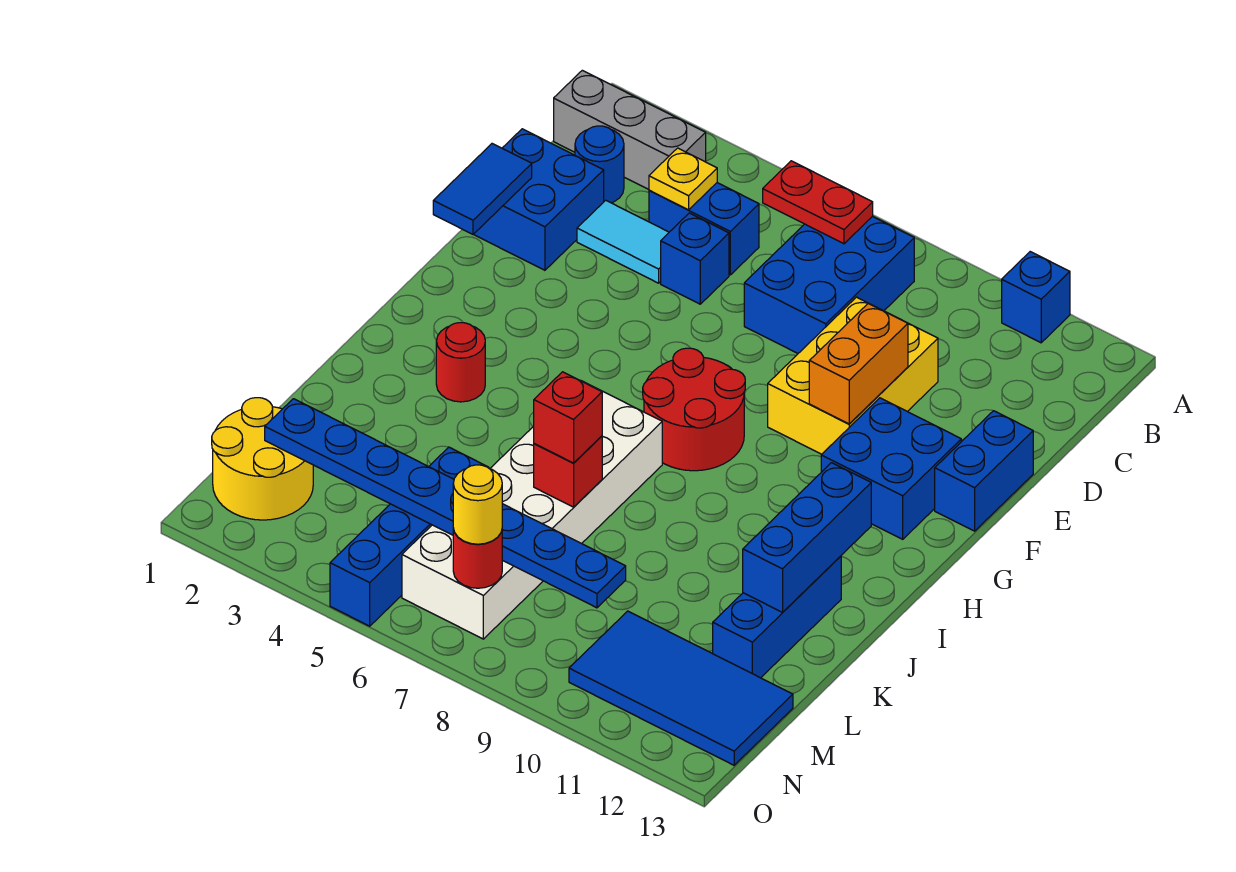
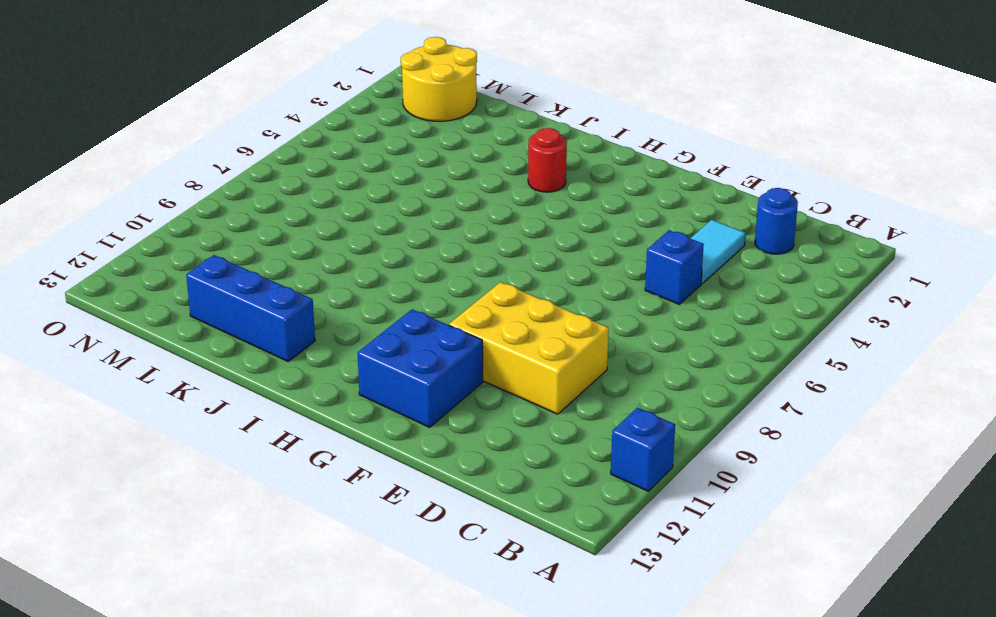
none -> grey brick B1:B3 level 1
none -> blue brick B7:D8 level 1
none -> blue brick C4:C5 level 1

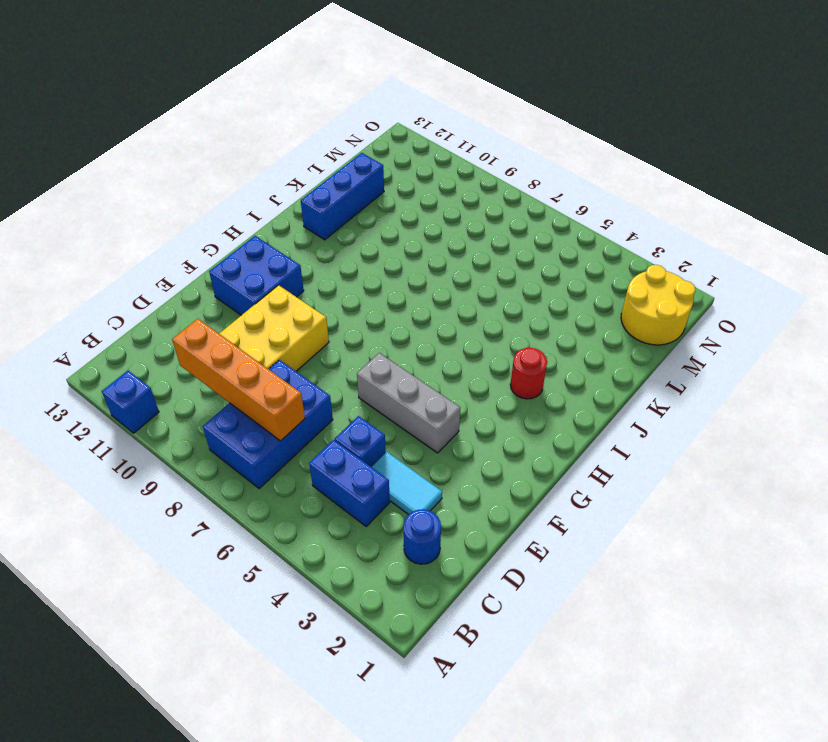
orange brick C7:C10 level 2 -> none
grey brick F4:F6 level 1 -> grey brick B1:B3 level 1
none -> blue brick D1:E2 level 1
none -> blue brick E13:F13 level 1
none -> red round brick G7:H8 level 1

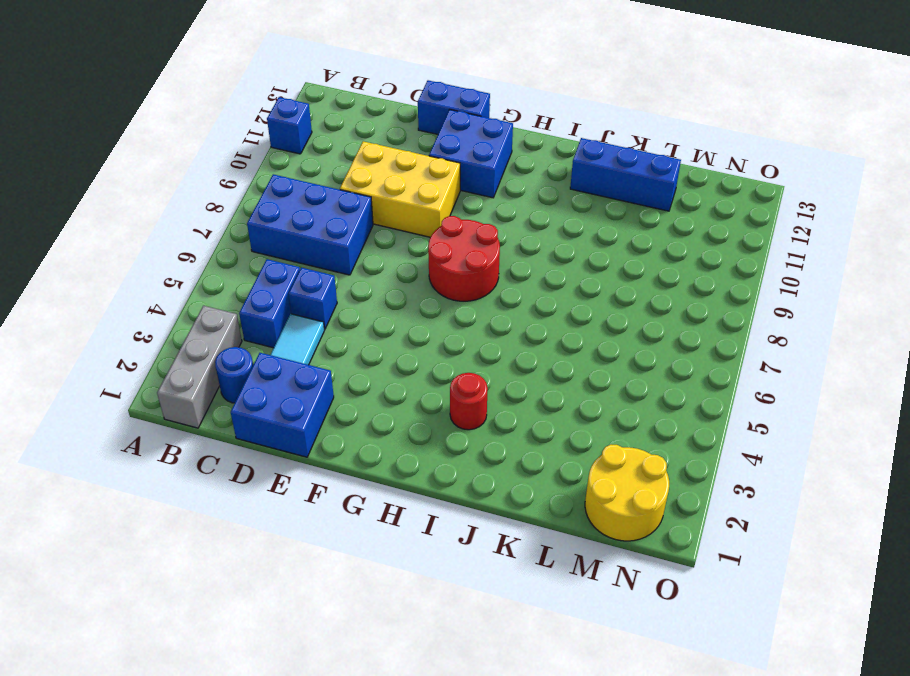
none -> white brick I6:N7 level 1
none -> blue brick L5:O5 level 1
none -> blue tile M10:N13 level 1

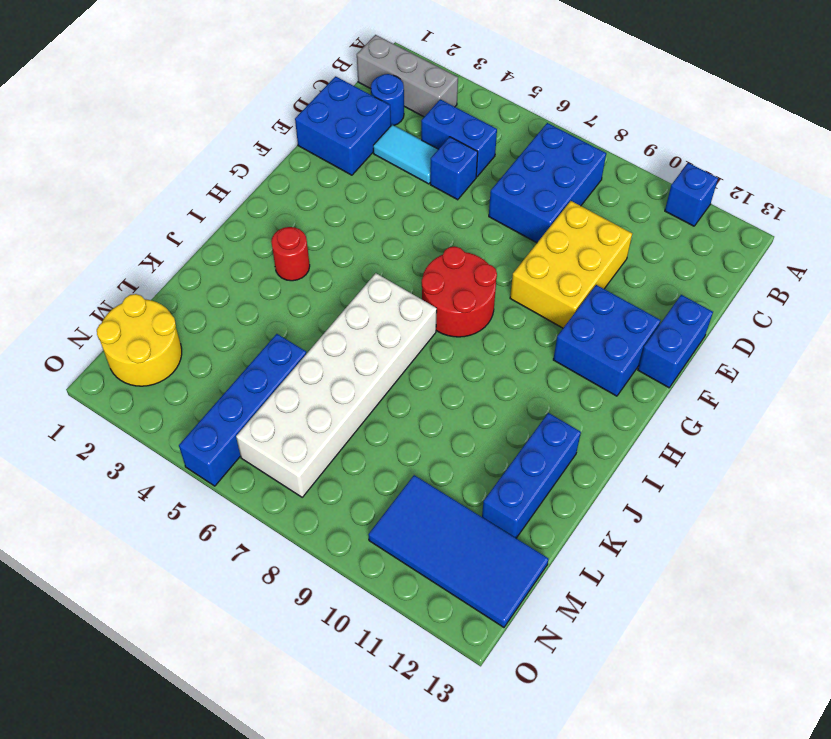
none -> red plate B6:B7 level 2
none -> yellow plate C4 level 2
none -> blue tile E1:F1 level 2

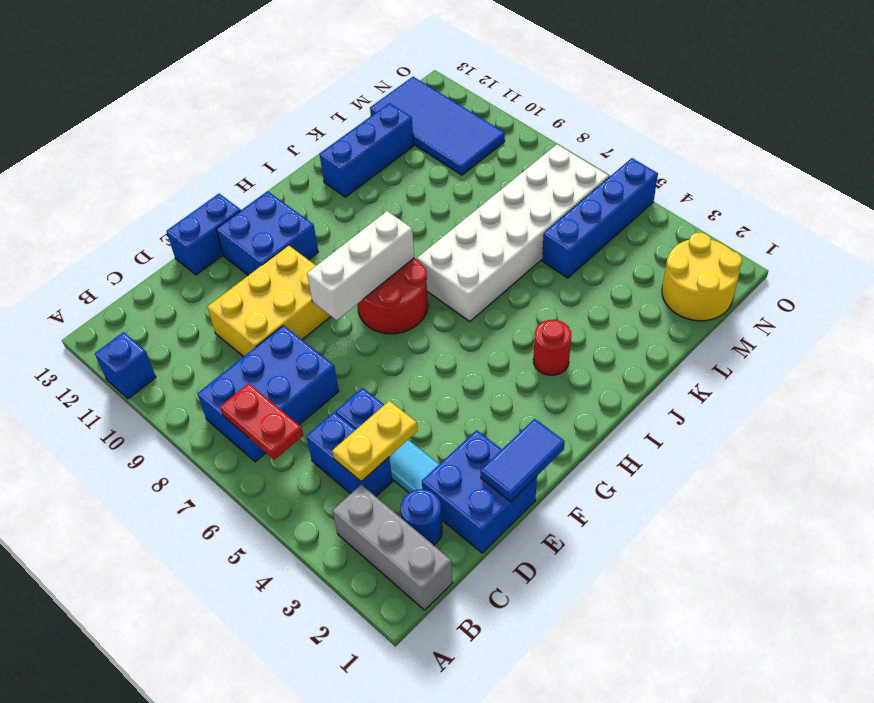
yellow plate C4:D4 level 2 -> yellow plate C4 level 2
white brick F8:H8 level 2 -> none
none -> orange brick E10:F10 level 2
none -> blue brick I12:K12 level 2
none -> red brick K7 level 2

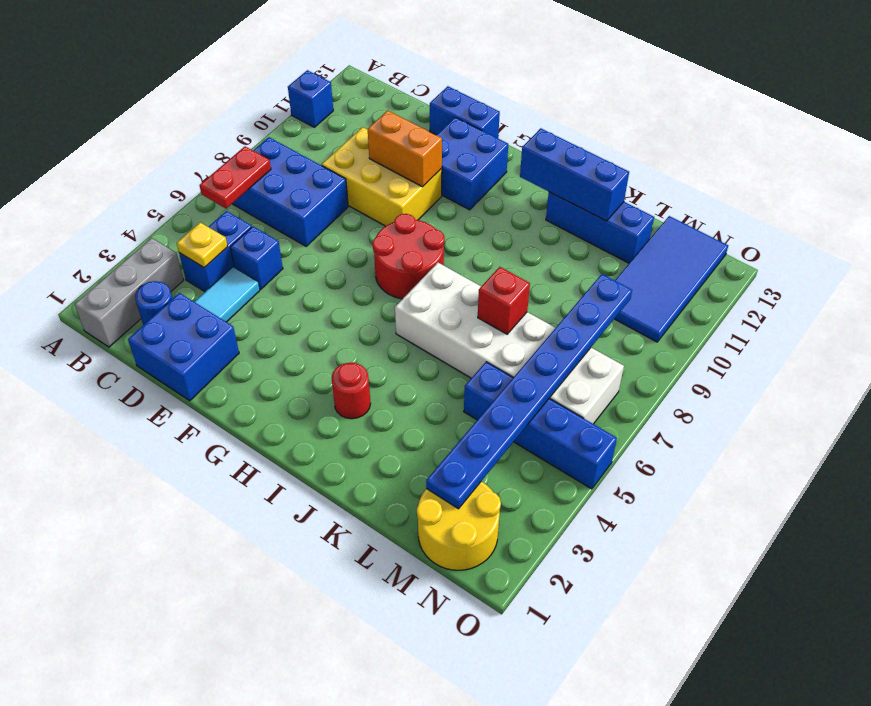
none -> blue tile E1:F1 level 2
none -> red round brick N7 level 2
none -> red brick K7 level 3

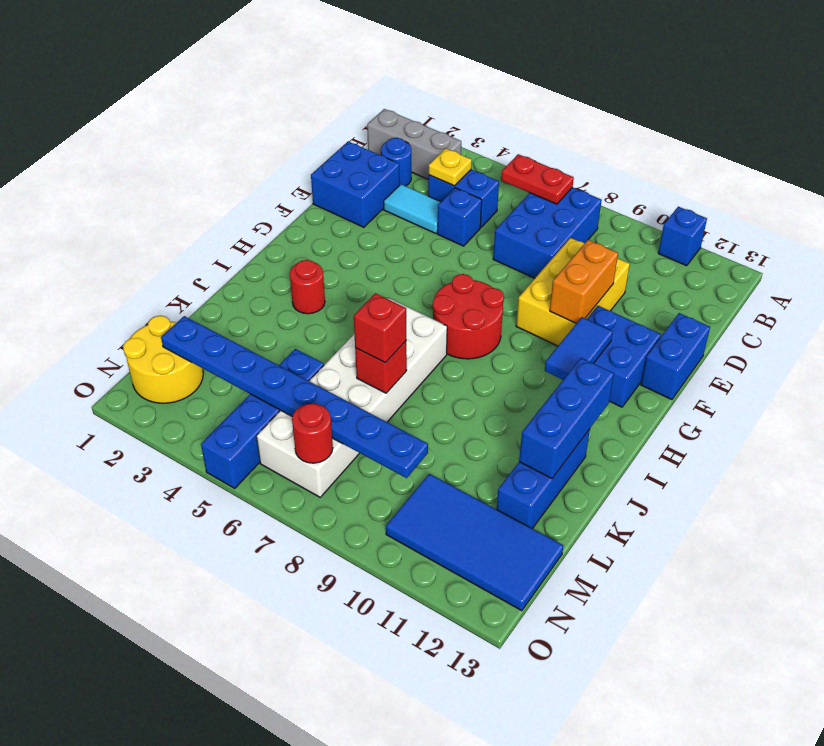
blue tile G11:H11 level 2 -> blue tile E1:F1 level 2
none -> yellow round brick N7 level 3

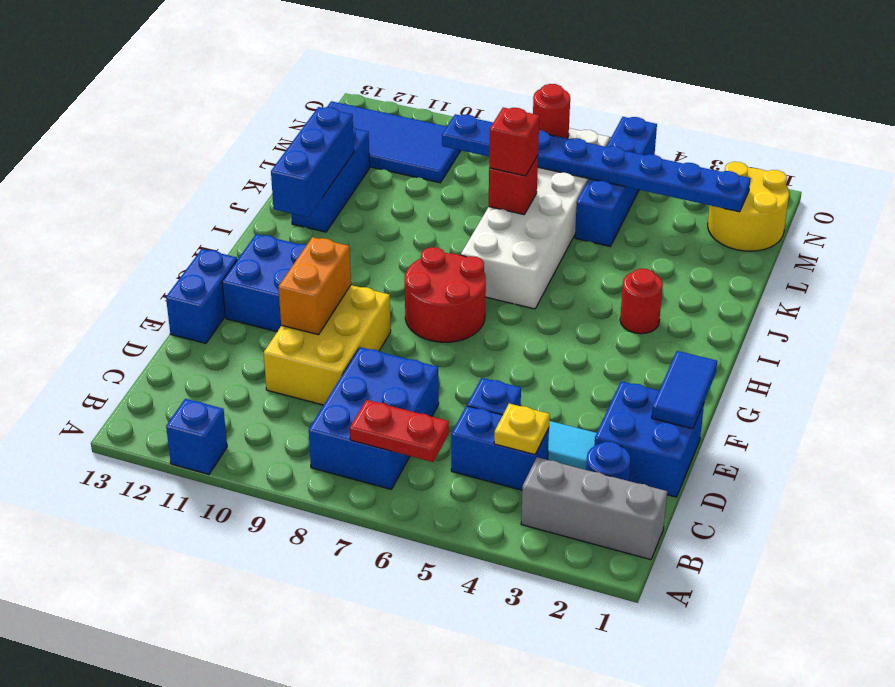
none -> yellow round brick N7 level 3

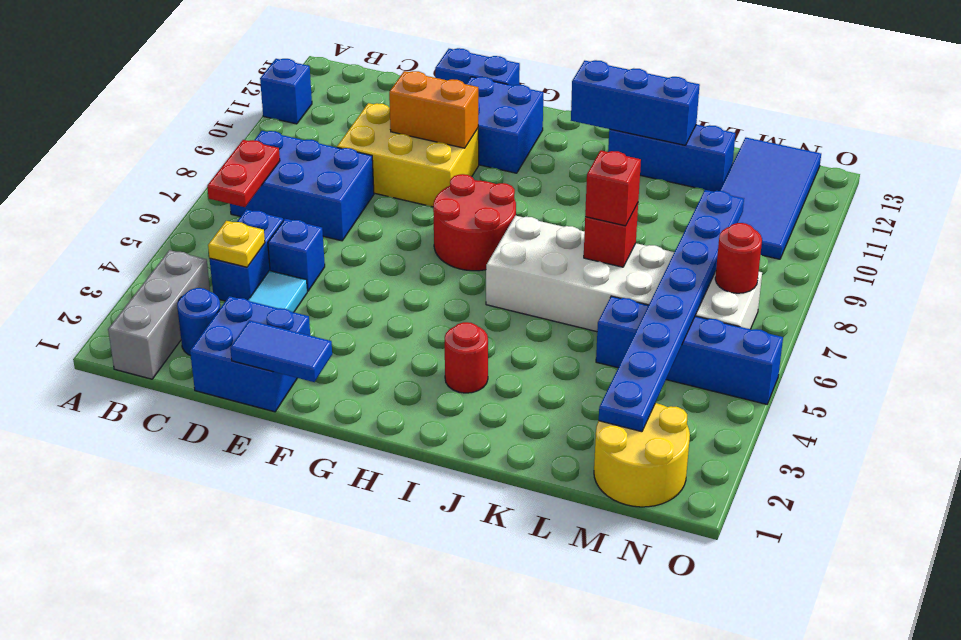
none -> yellow round brick N7 level 3

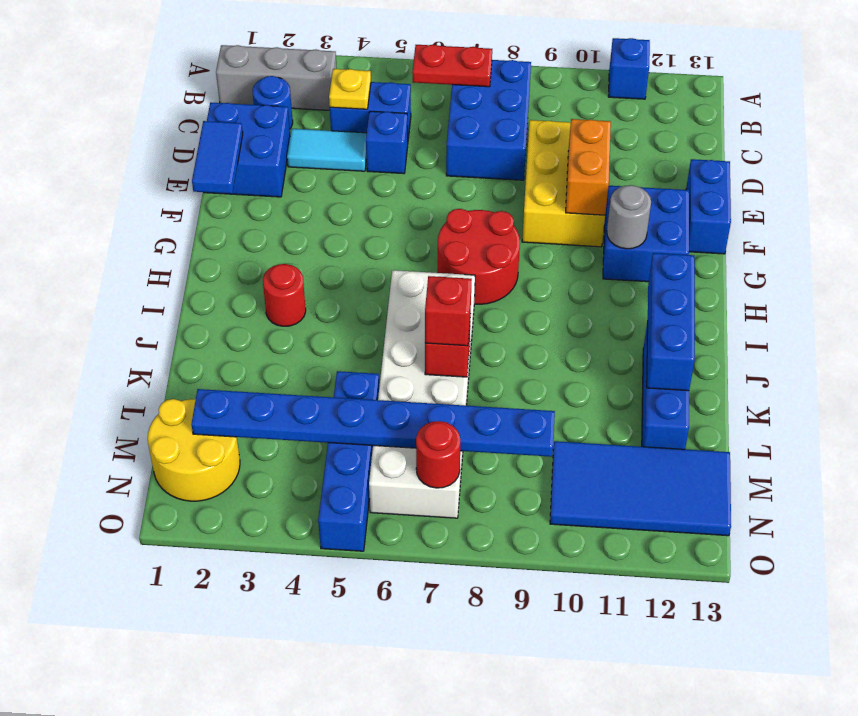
grey round brick G11 level 2 -> none
none -> yellow round brick N7 level 3

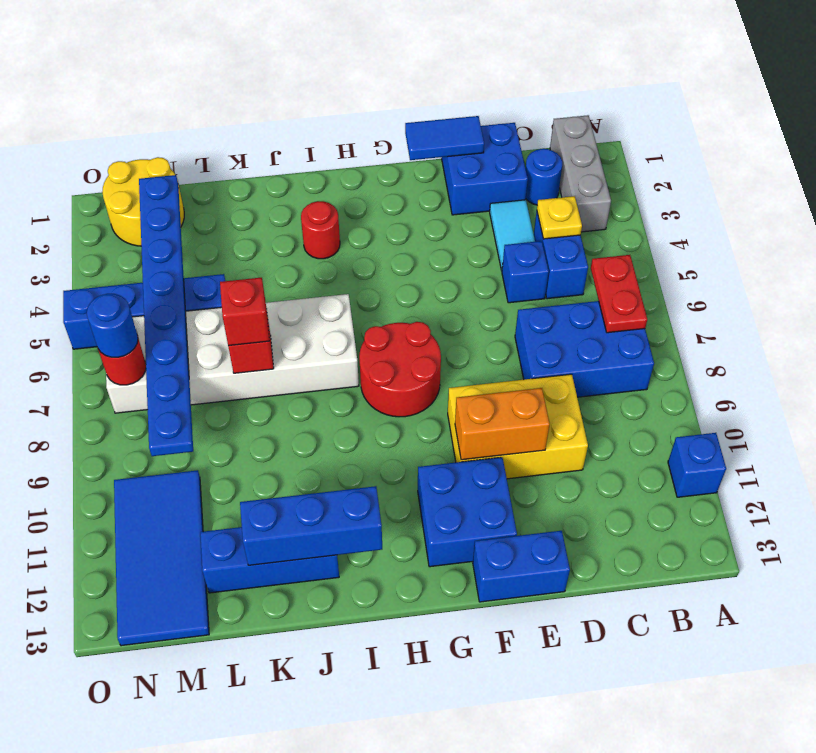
blue round brick N7 level 3 -> yellow round brick N7 level 3

